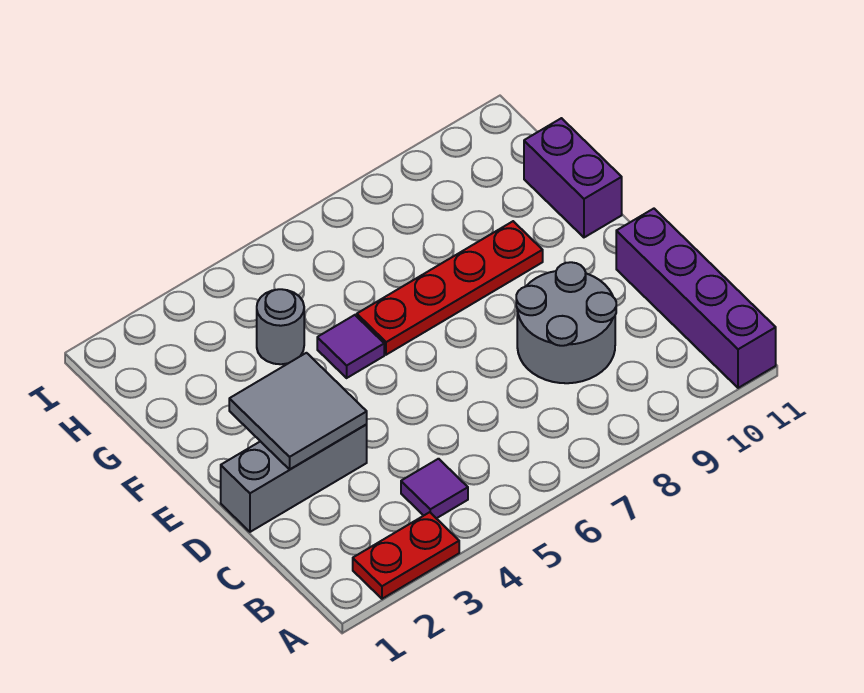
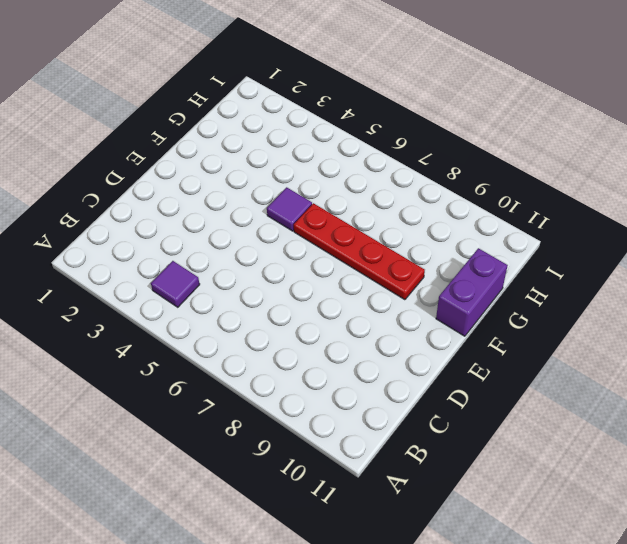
none -> red plate A2:A3 level 1
none -> purple brick A11:D11 level 1

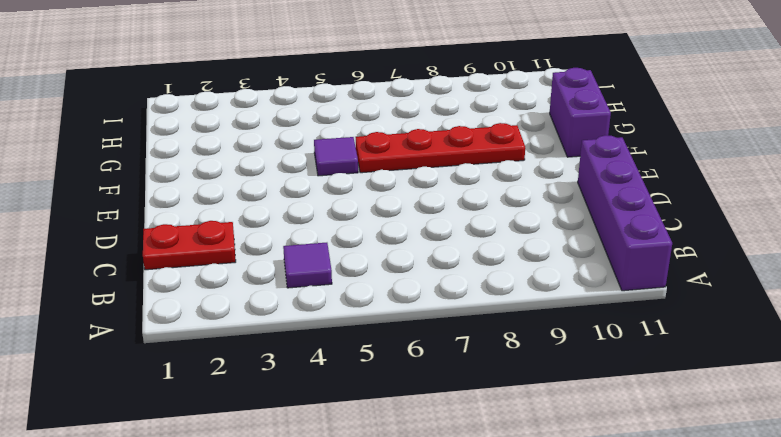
red plate C1:C2 level 1 -> red plate A2:A3 level 1
none -> grey round brick C8:D9 level 1
none -> grey brick D1:D3 level 1

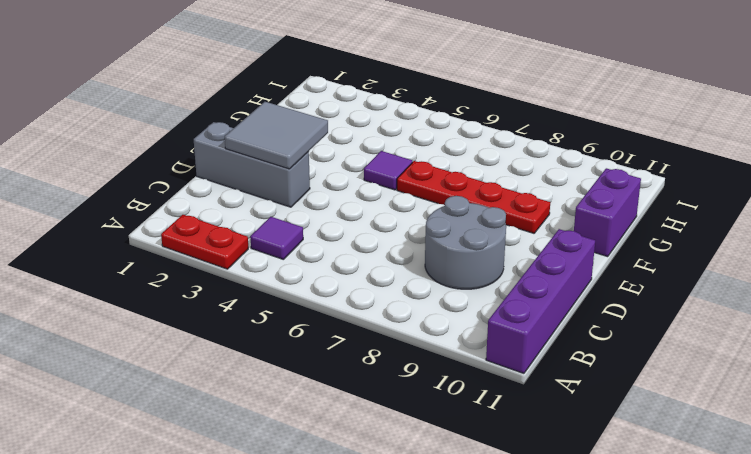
none -> grey round brick G4 level 1

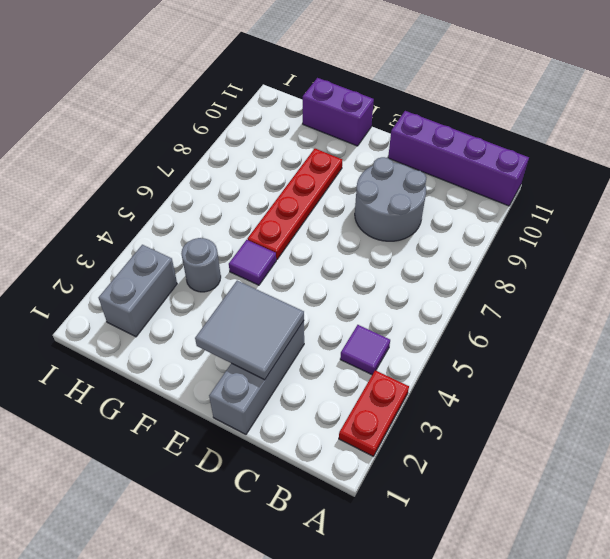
grey brick H2:H3 level 1 -> none

